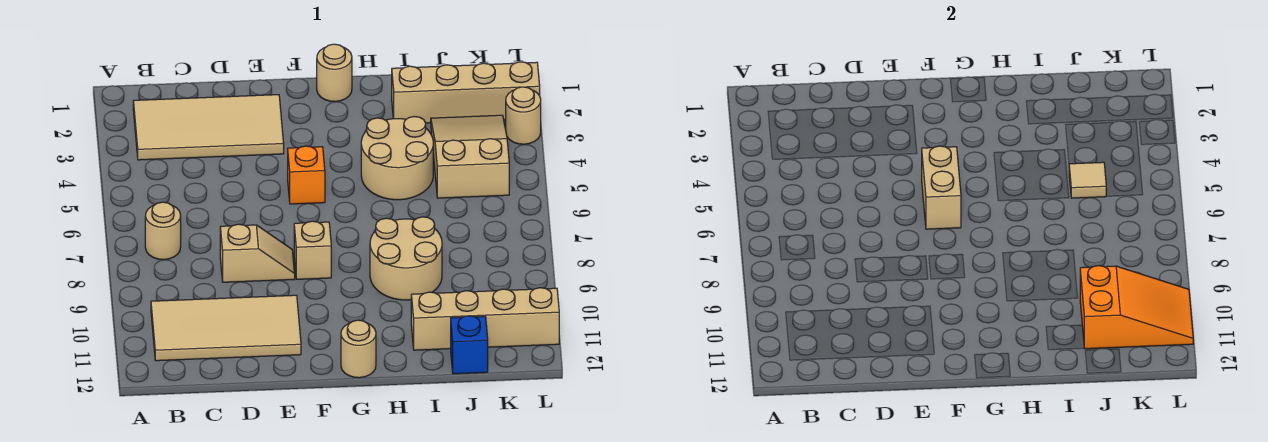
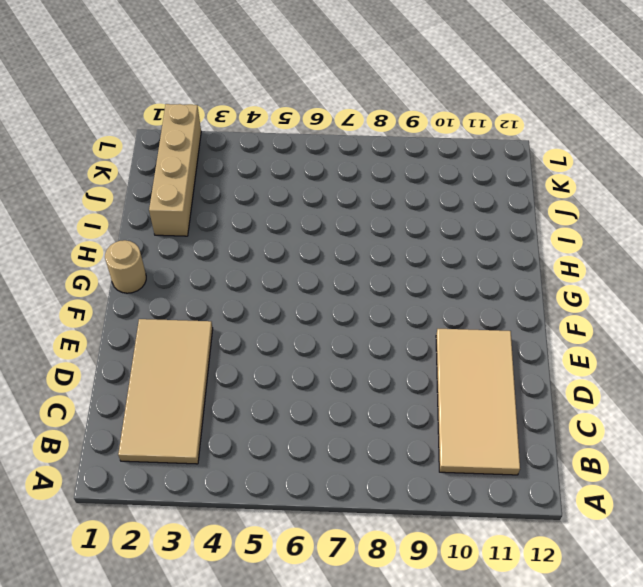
none -> tan round brick B7 level 1
none -> tan slope D8:E8 level 1 top D
none -> orange brick F5 level 1

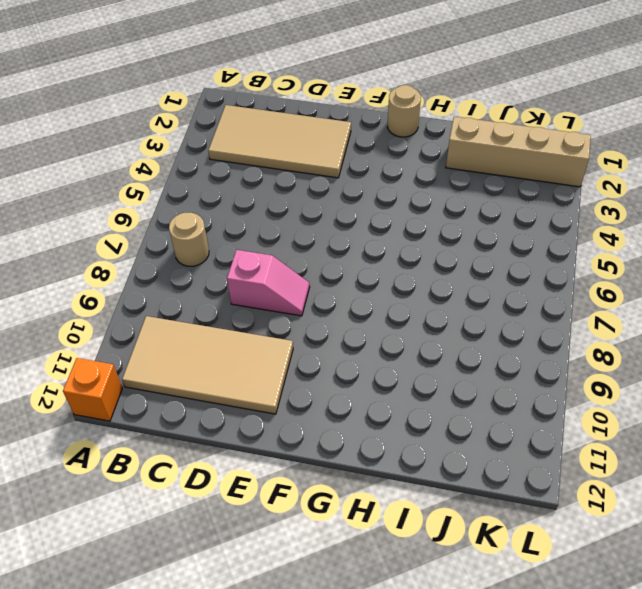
orange brick A12 level 1 -> orange brick F5 level 1
pink slope D8:E8 level 1 top D -> tan slope D8:E8 level 1 top D
none -> tan brick F8 level 1
none -> tan round brick G12 level 1
none -> tan round brick H4:I5 level 1

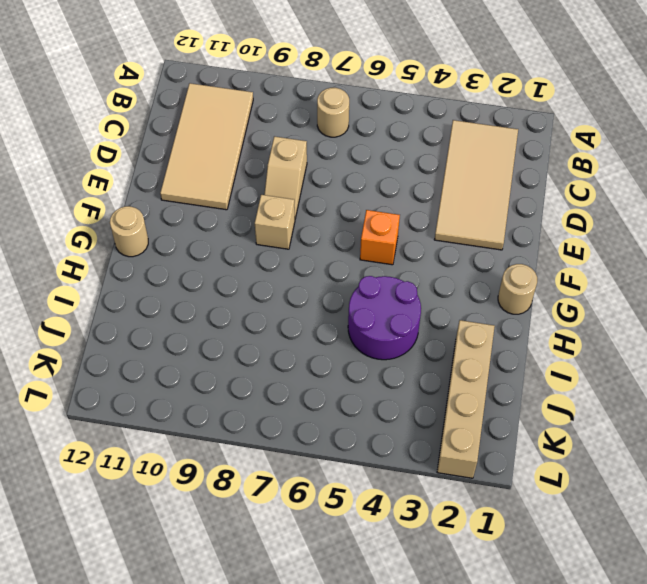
purple round brick H4:I5 level 1 -> tan round brick H4:I5 level 1
none -> tan round brick H8:I9 level 1
none -> tan brick I11:L11 level 1
none -> tan slope J3:K5 level 1 top 5

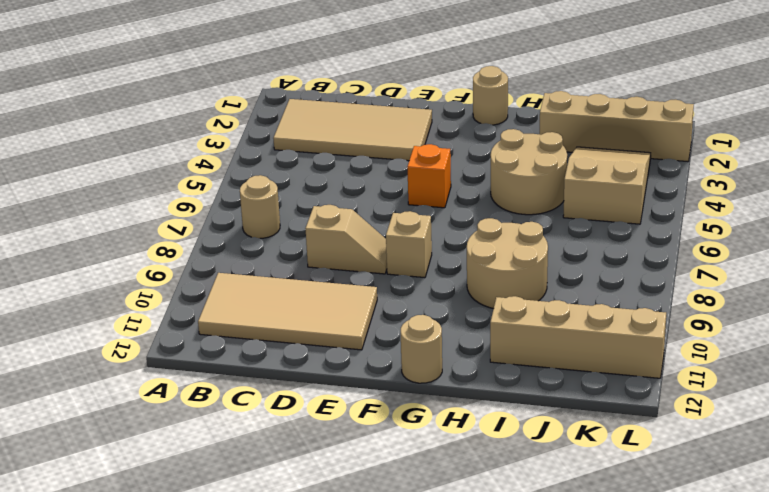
none -> blue brick J12 level 1
none -> tan round brick L3 level 1
none -> tan brick F5:F6 level 2

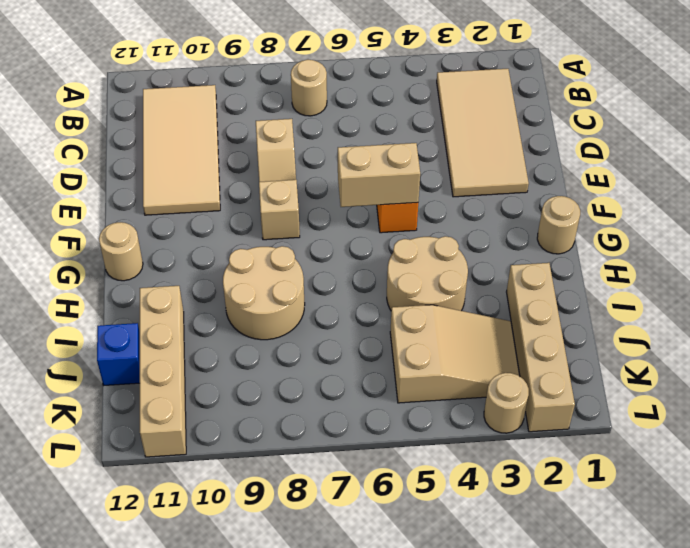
none -> tan tile J5 level 2
none -> orange slope J10:L11 level 2 top J

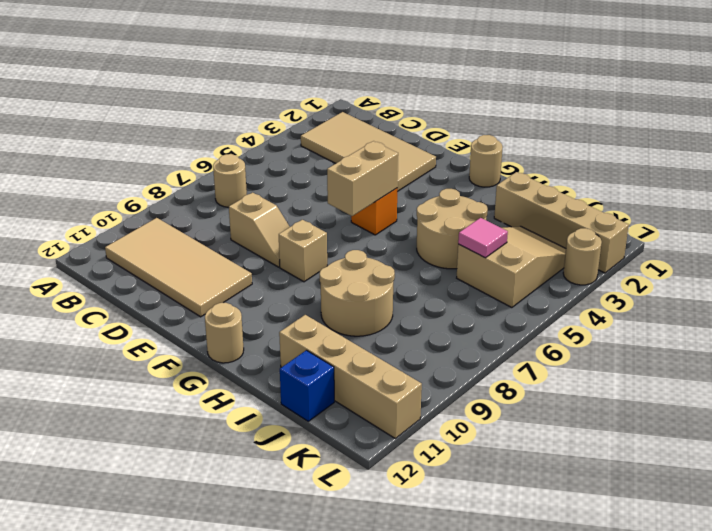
pink tile J5 level 2 -> tan tile J5 level 2
none -> orange slope J10:L11 level 2 top J

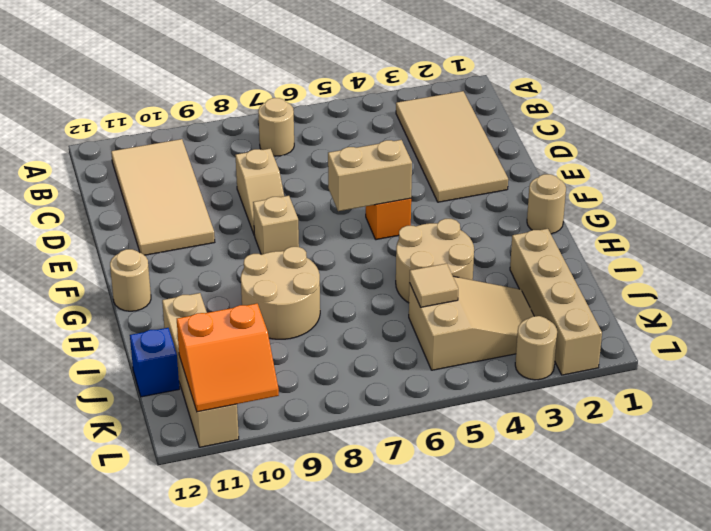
orange slope K10:L11 level 2 top K -> orange slope J10:L11 level 2 top J

